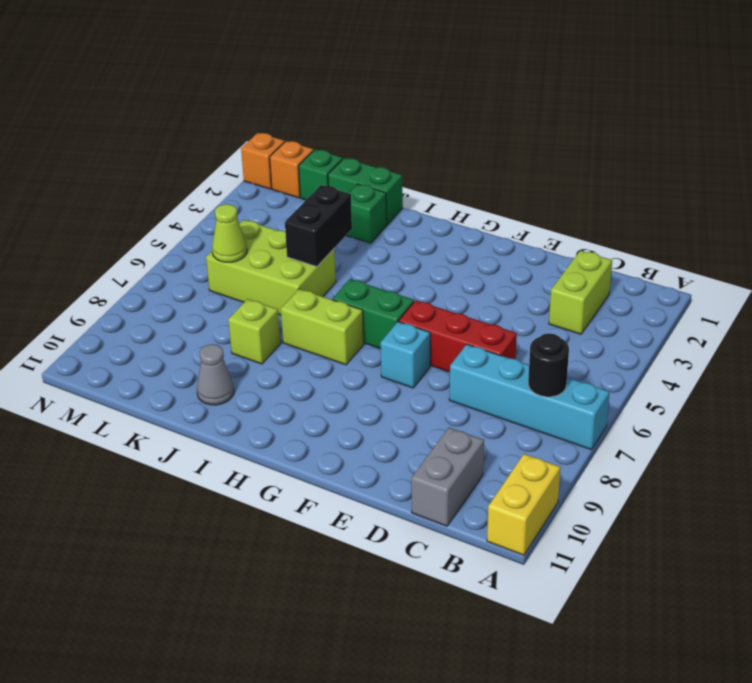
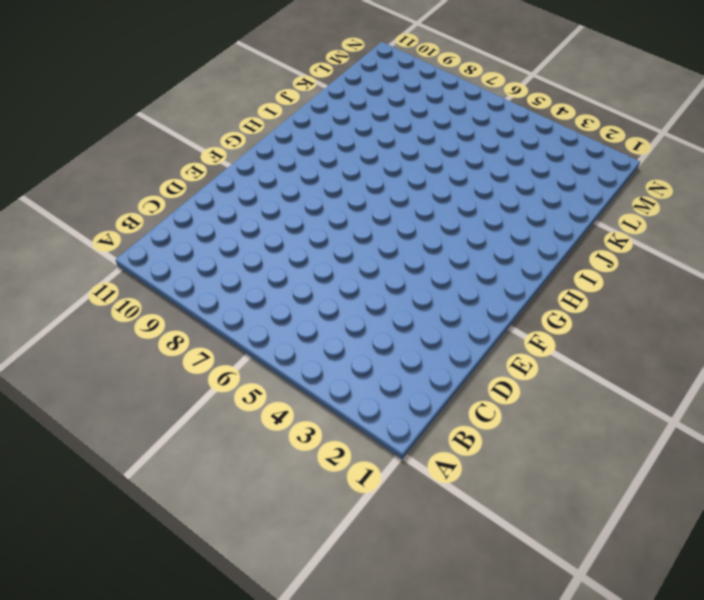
none -> cyan brick A7:D7 level 1
none -> yellow brick A10:A11 level 1
none -> lime brick C2:C3 level 1

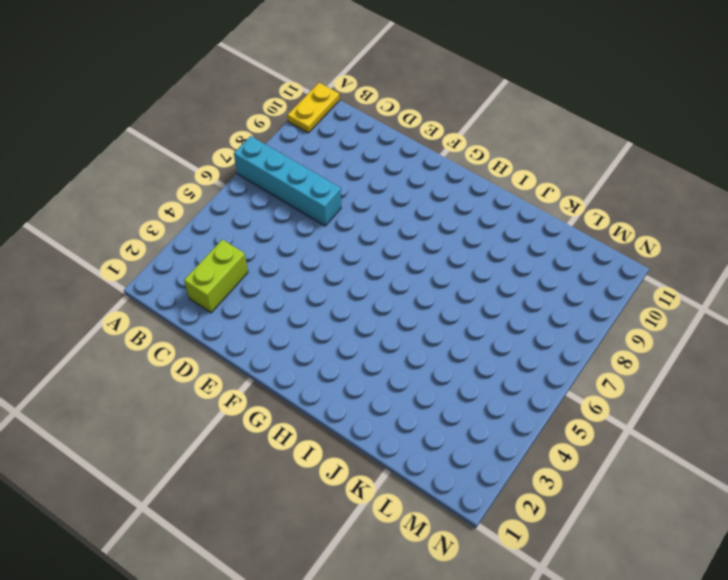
yellow plate A10:A11 level 1 -> yellow brick A10:A11 level 1
none -> grey brick C10:C11 level 1
none -> red brick D6:F6 level 1
none -> cyan brick F7 level 1

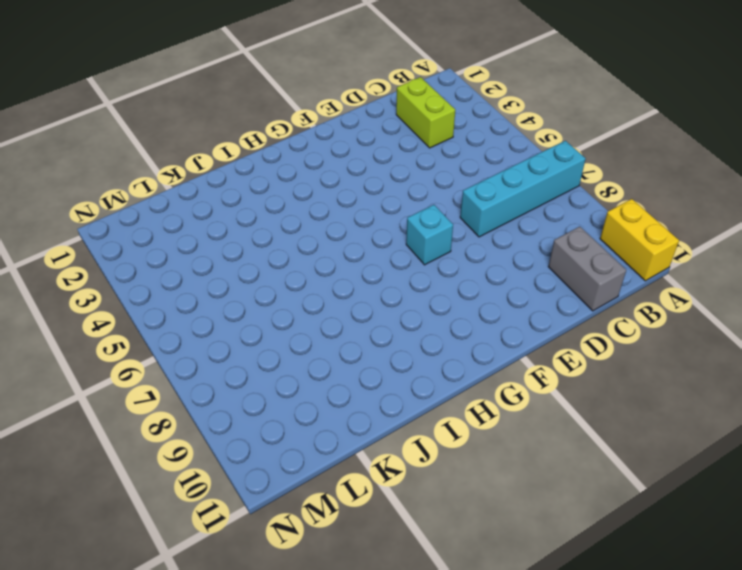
none -> red brick D6:F6 level 1
none -> green brick G6:H6 level 1
none -> lime brick H7:I7 level 1

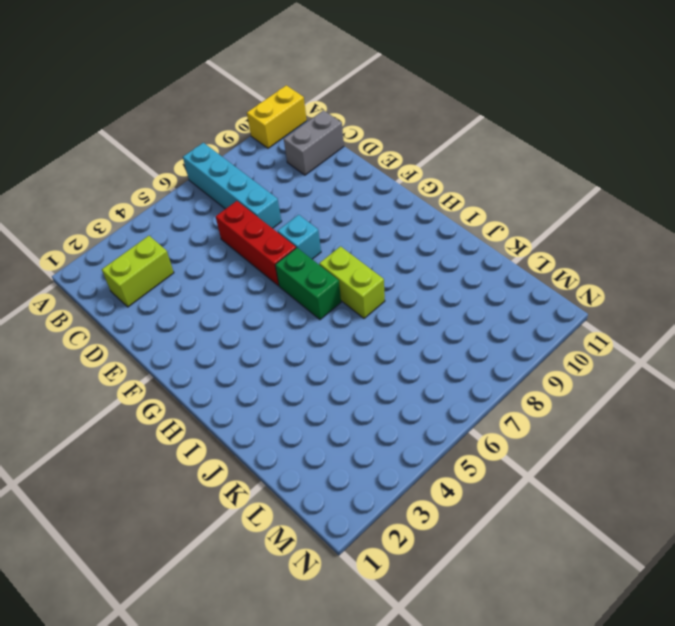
none -> green brick J1:K1 level 1
none -> green brick J2 level 1
none -> lime brick J5:L6 level 1

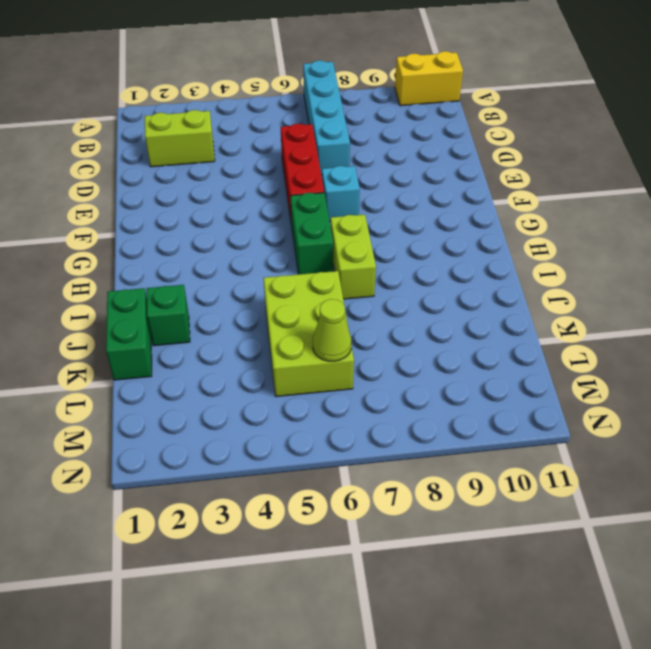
none -> grey brick C10:C11 level 1
none -> lime brick J8 level 1
none -> grey cone J10 level 1

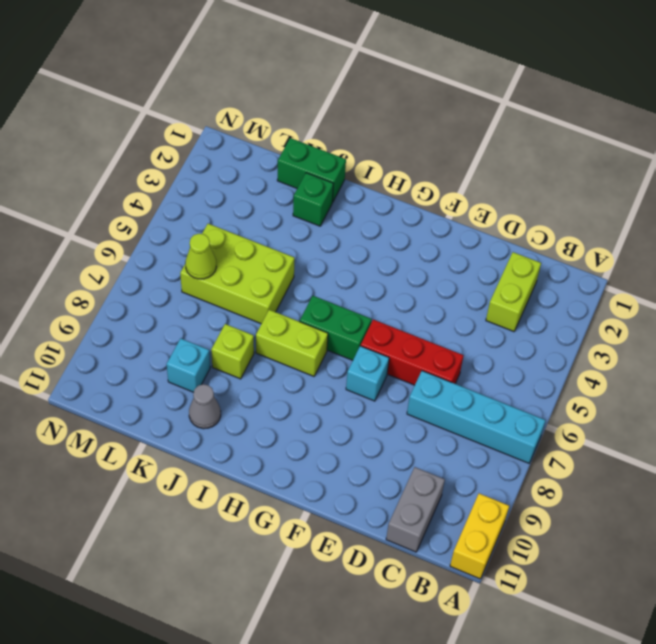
cyan brick K9 level 1 -> none
none -> green brick L1 level 1
none -> orange brick M1 level 1
none -> orange brick N1 level 1

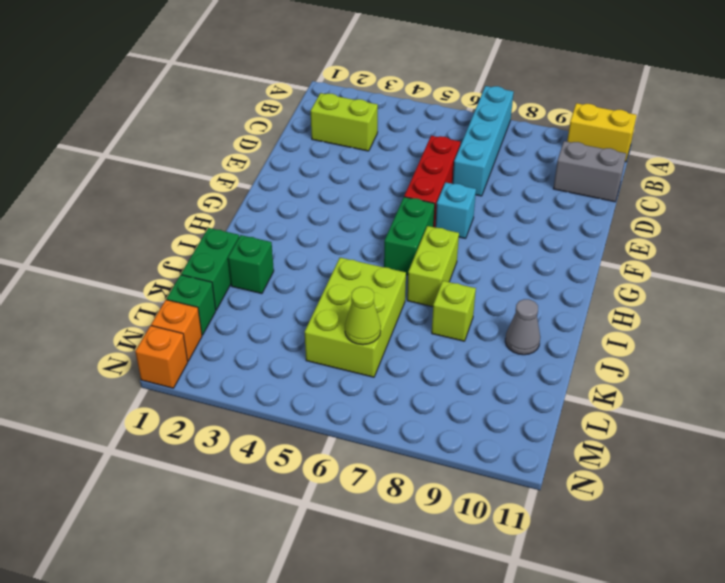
none -> black round brick B7 level 2
none -> black brick J4:J5 level 2

